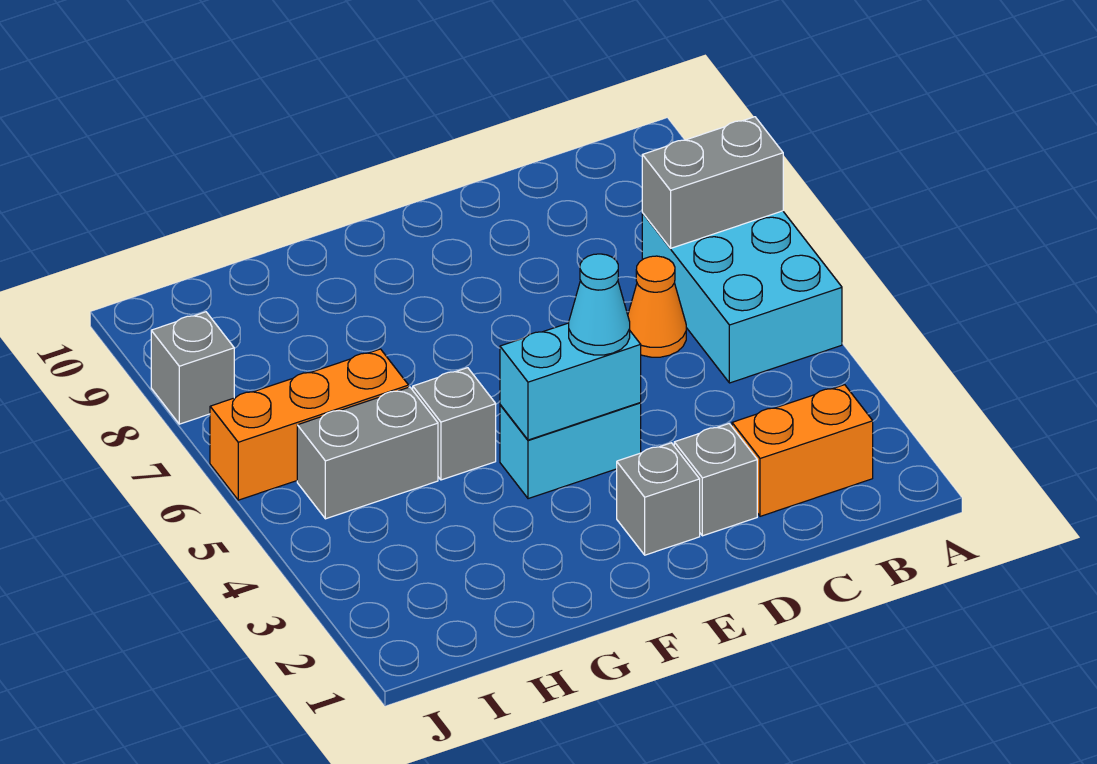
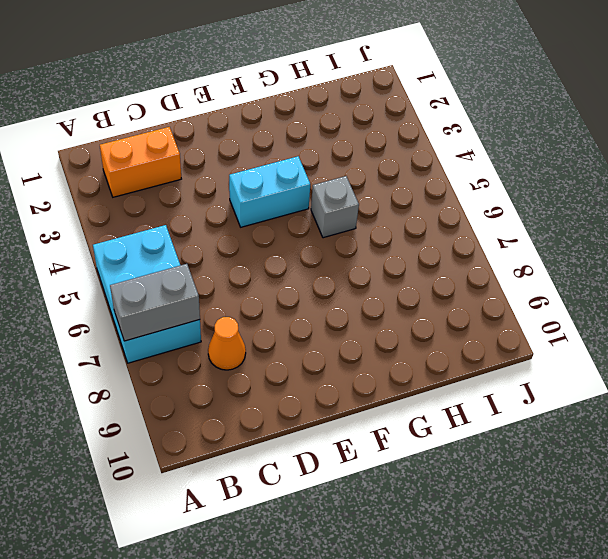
orange cone C8 level 1 -> orange cone C6 level 1
none -> grey brick D2 level 1
none -> grey brick E2 level 1
none -> grey brick H5:I5 level 1

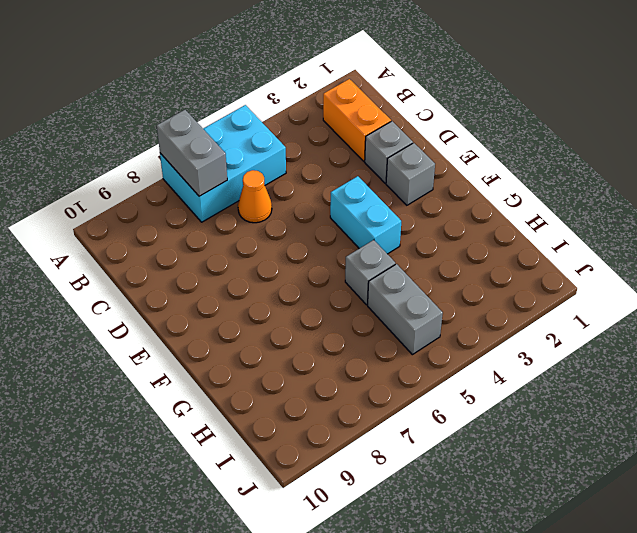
none -> orange brick H6:J6 level 1
none -> grey brick J8 level 1
none -> cyan brick E4:F4 level 2

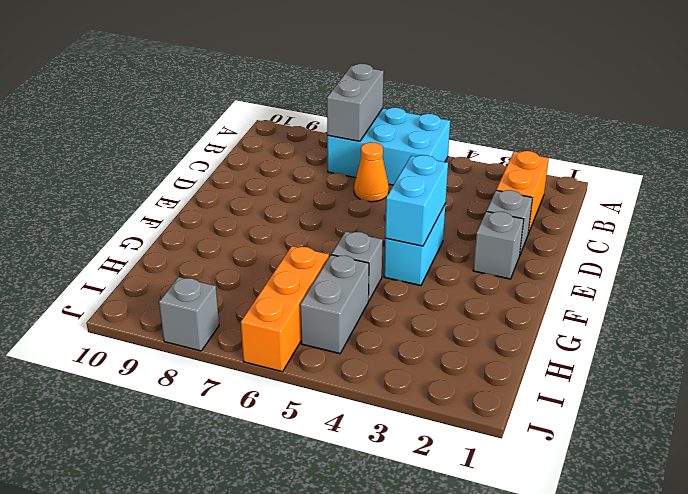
none -> cyan cone E4 level 3

